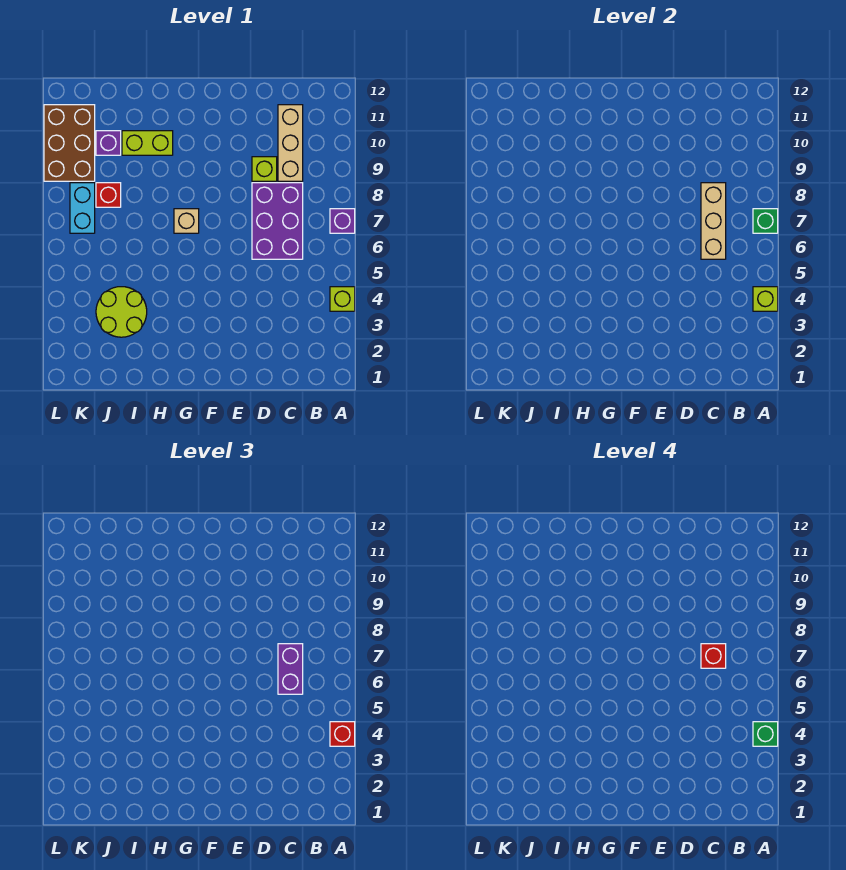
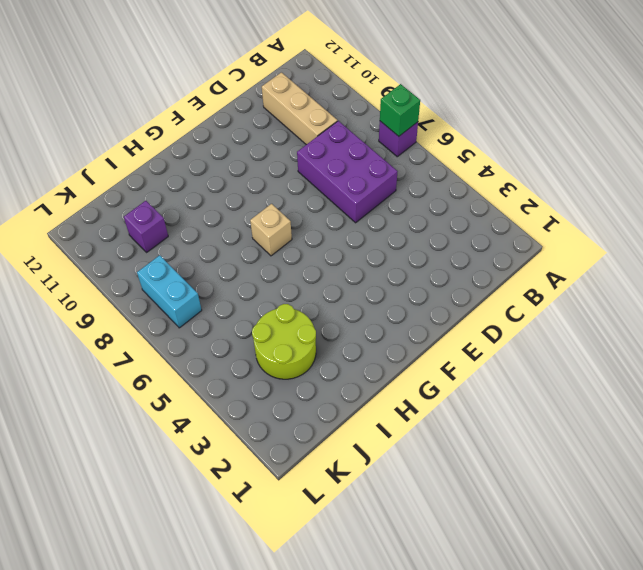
none -> lime brick A4 level 1
none -> lime brick D9 level 1
none -> lime brick H10:I10 level 1

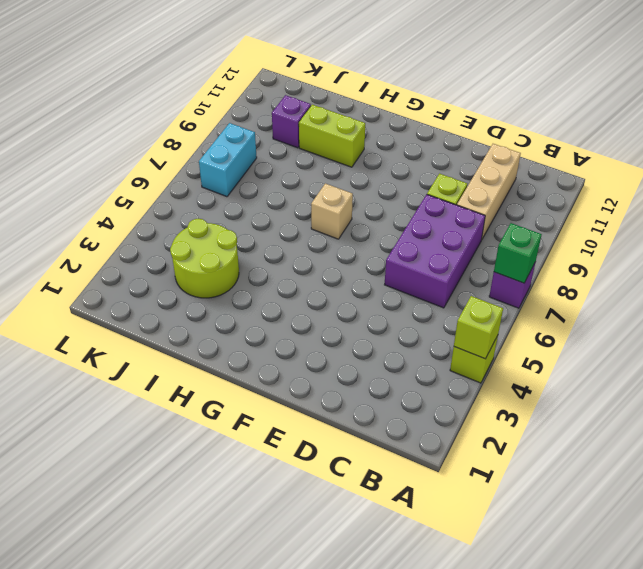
none -> red brick J8 level 1
none -> brown brick K9:L11 level 1
none -> tan brick C6:C8 level 2

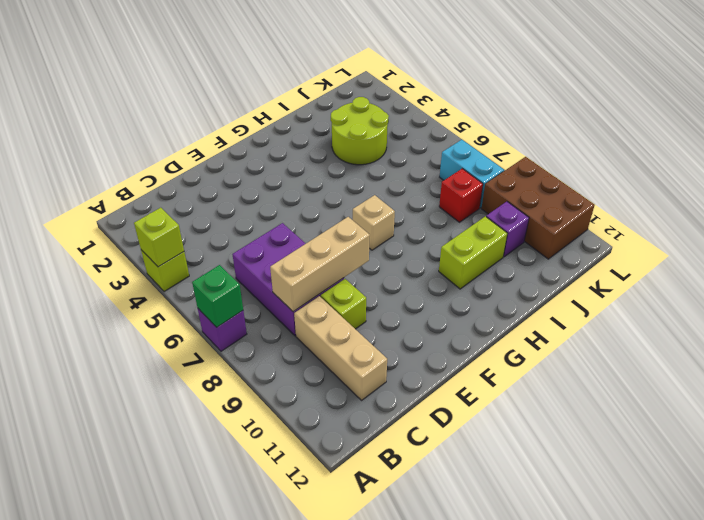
tan brick C8:E8 level 2 -> tan brick C6:C8 level 2
none -> red brick A4 level 3
none -> purple brick C6:C7 level 3
none -> green brick A4 level 4

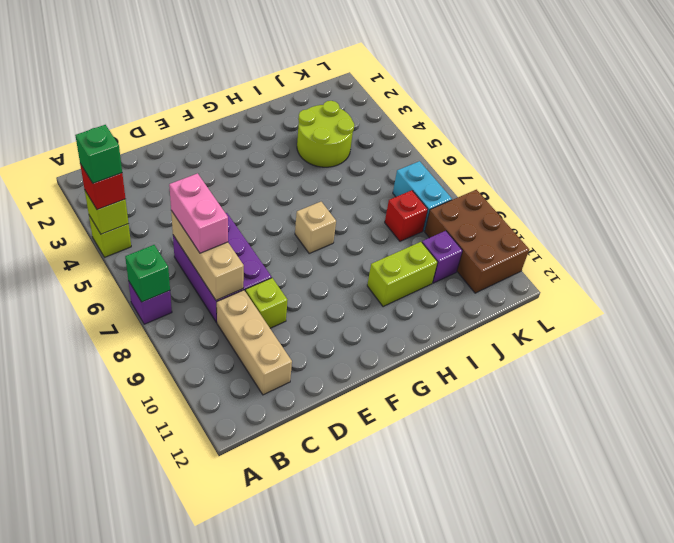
pink brick C6:C7 level 3 -> purple brick C6:C7 level 3
none -> red brick C7 level 4

